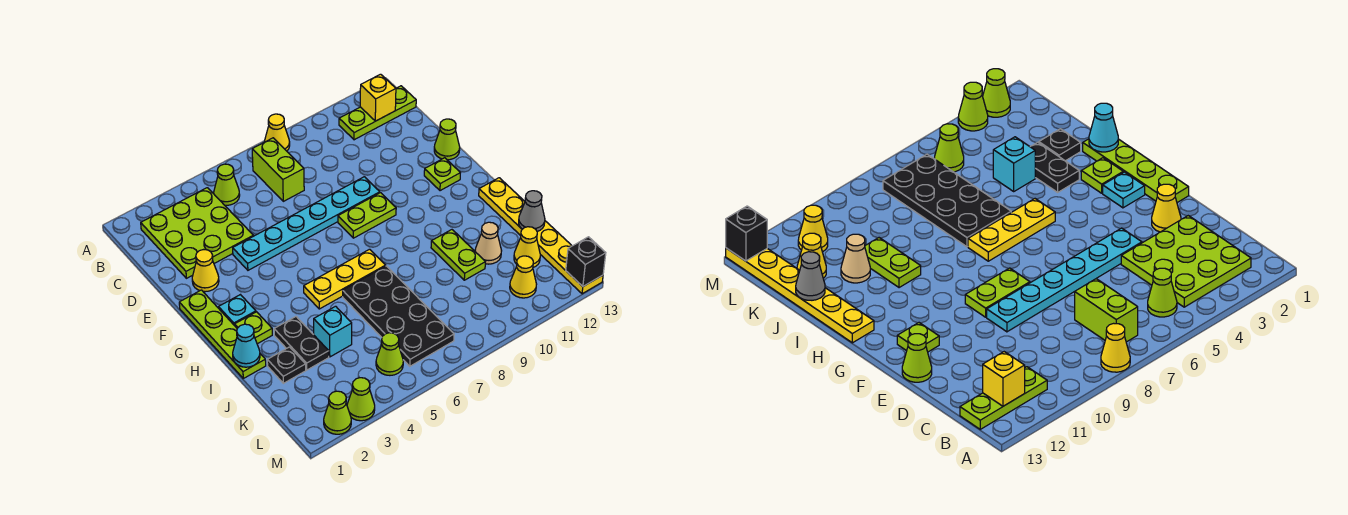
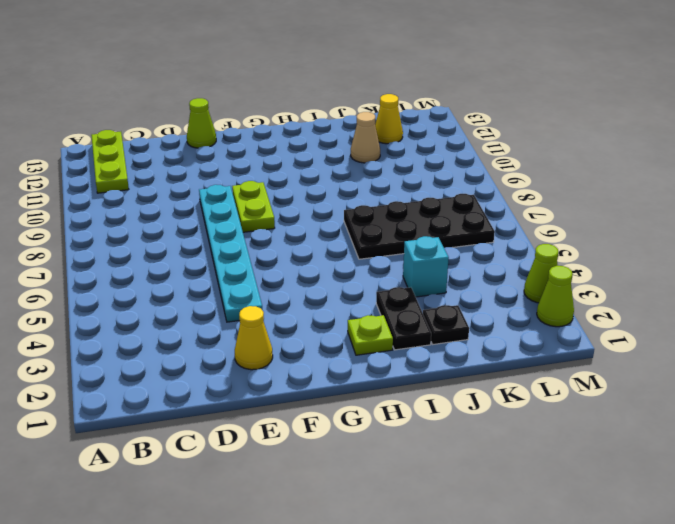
black plate I2:I3 level 1 -> black plate I3:J3 level 1
none -> yellow cone A8 level 1
none -> lime plate B2:D4 level 1
none -> lime cone B5 level 1
none -> lime brick B7:C7 level 1

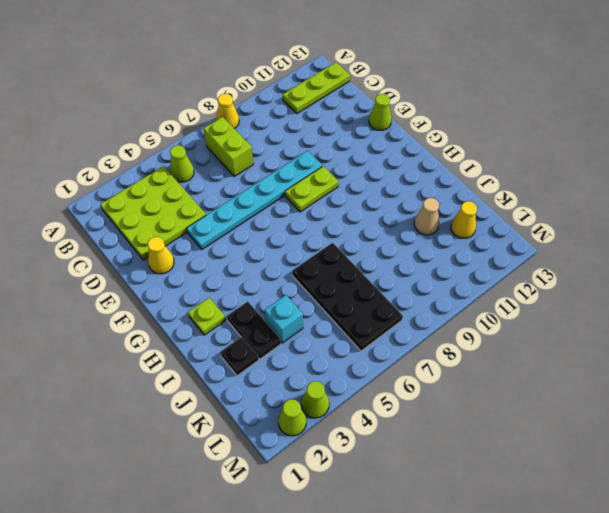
none -> lime plate F1:I1 level 1
none -> lime plate F12 level 1
none -> cyan plate G2 level 1
none -> yellow plate H5:H7 level 1

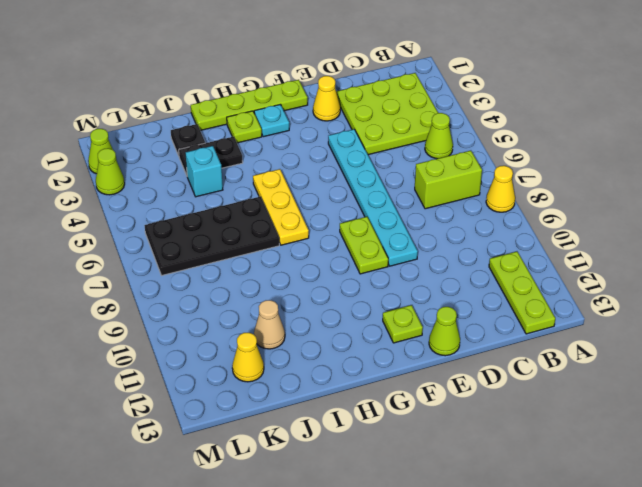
none -> yellow plate H13:M13 level 1
none -> lime plate I10:J10 level 1
none -> lime cone L5 level 1
none -> yellow cone L11 level 1

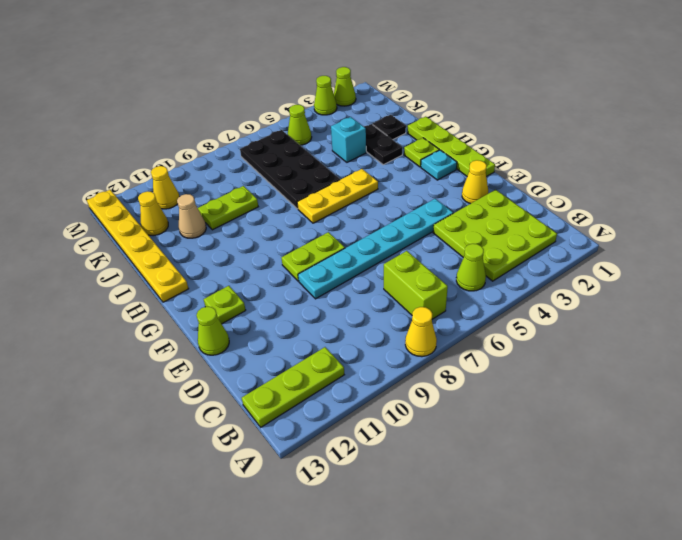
lime plate J9:J10 level 1 -> lime plate I10:J10 level 1
none -> yellow brick B12 level 2
none -> cyan cone I1 level 2
none -> grey cone J13 level 2
none -> black brick M13 level 2

